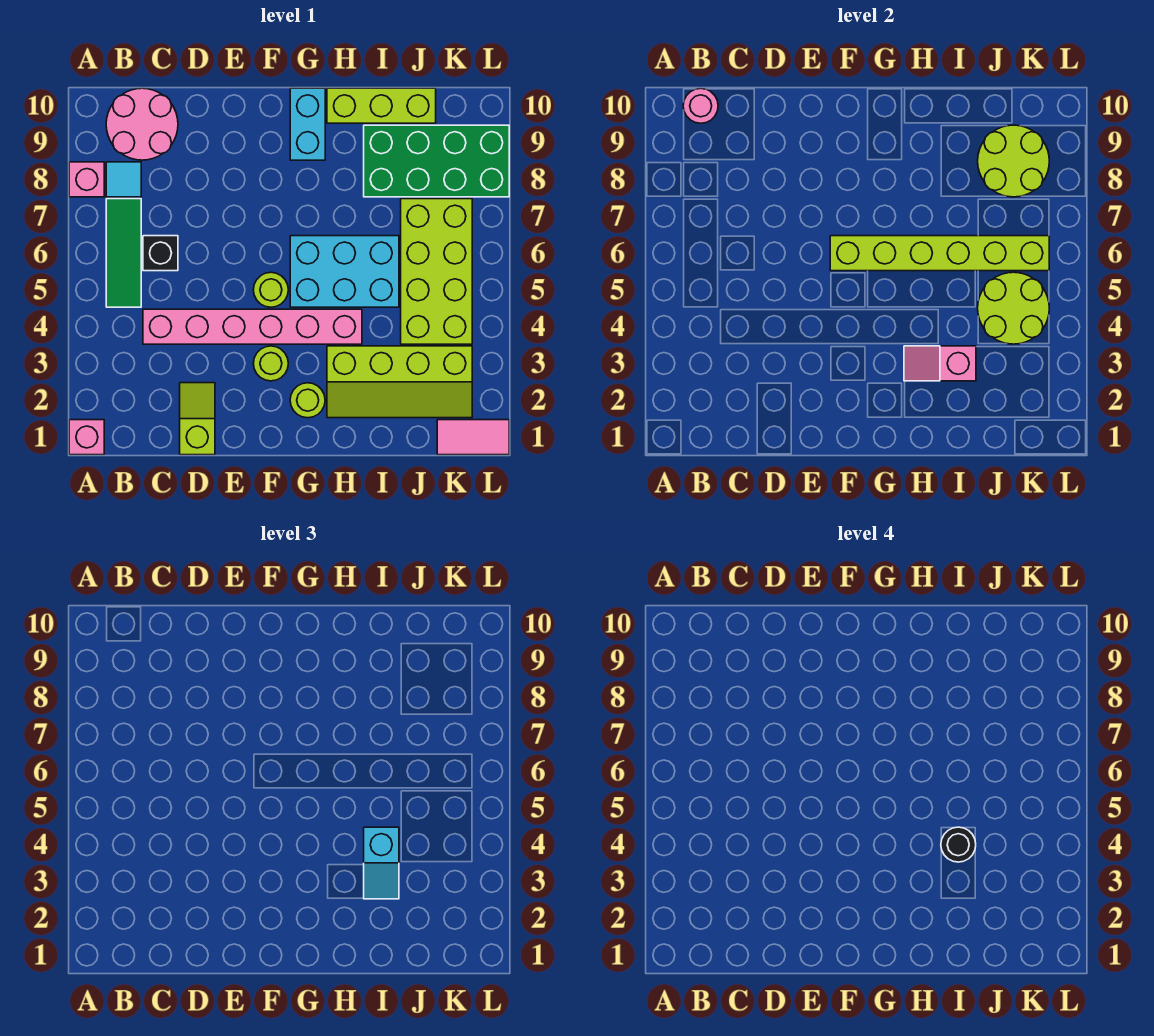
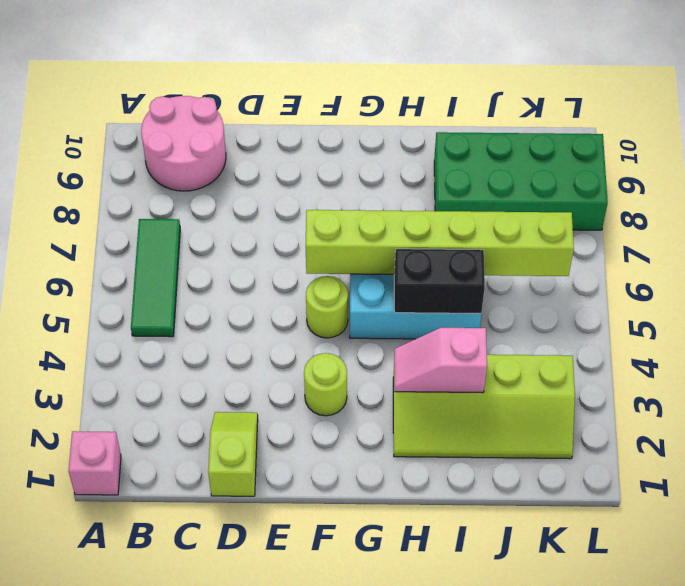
black brick H5:I5 level 2 -> none
none -> pink brick A8 level 1
none -> cyan tile B8 level 1
none -> pink brick C4:H4 level 1

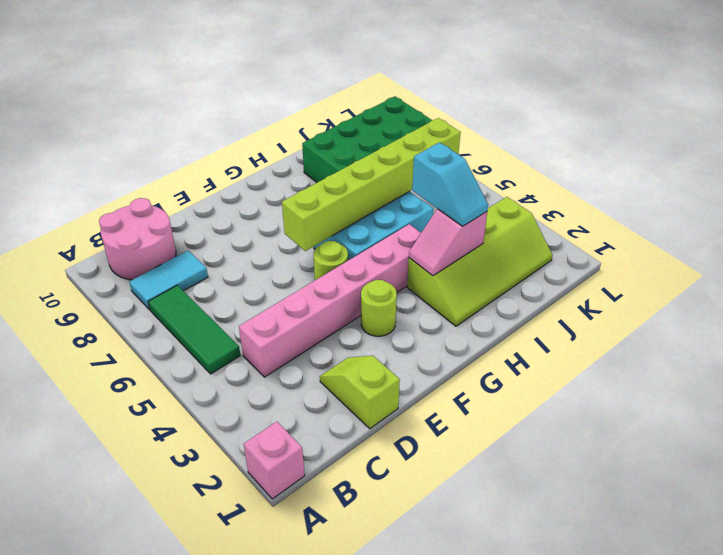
cyan tile B8:C8 level 1 -> cyan tile B8 level 1
none -> pink brick A8 level 1
none -> black brick C6 level 1
none -> lime round brick G2 level 1

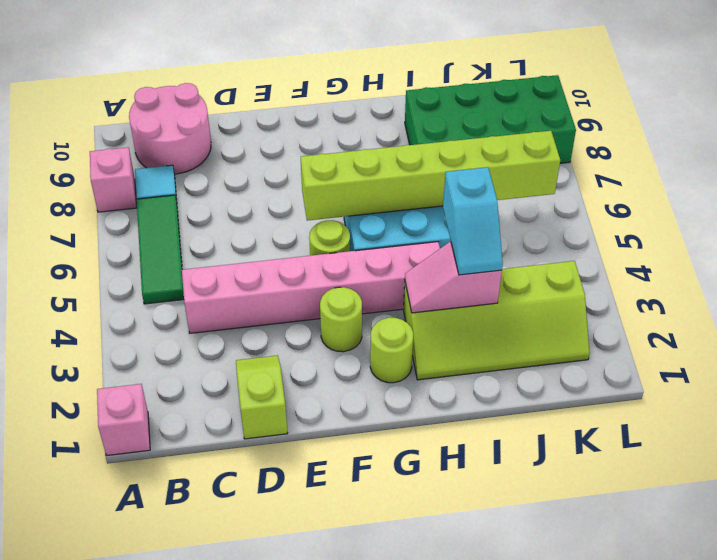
none -> black brick C6 level 1
none -> cyan brick G9:G10 level 1
none -> lime brick H10:J10 level 1

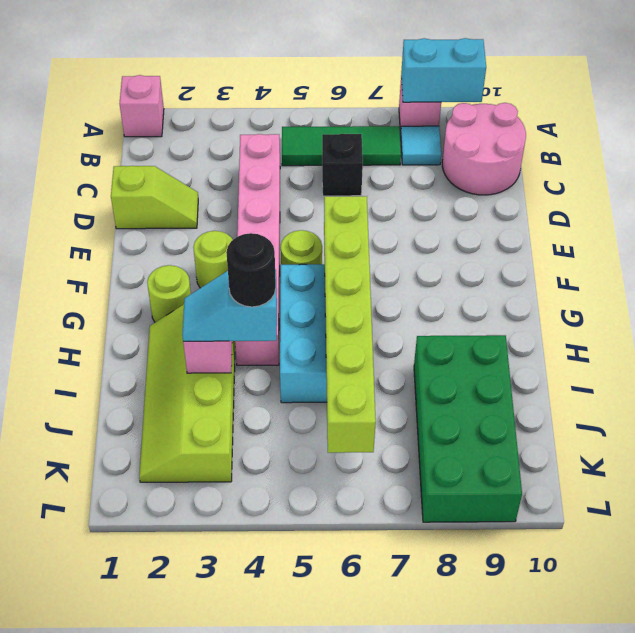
cyan brick A8:A9 level 2 -> cyan brick G9:G10 level 1
none -> lime brick H10:J10 level 1
none -> lime brick J4:K7 level 1
none -> pink tile K1:L1 level 1

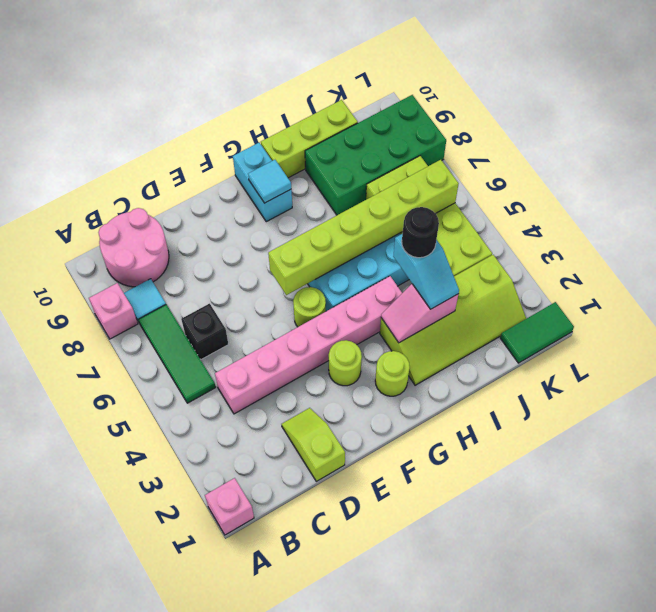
cyan tile G9 level 2 -> none
green tile K1:L1 level 1 -> pink tile K1:L1 level 1
none -> pink round brick B10 level 2
none -> lime round brick J4:K5 level 2
none -> lime round brick J8:K9 level 2

